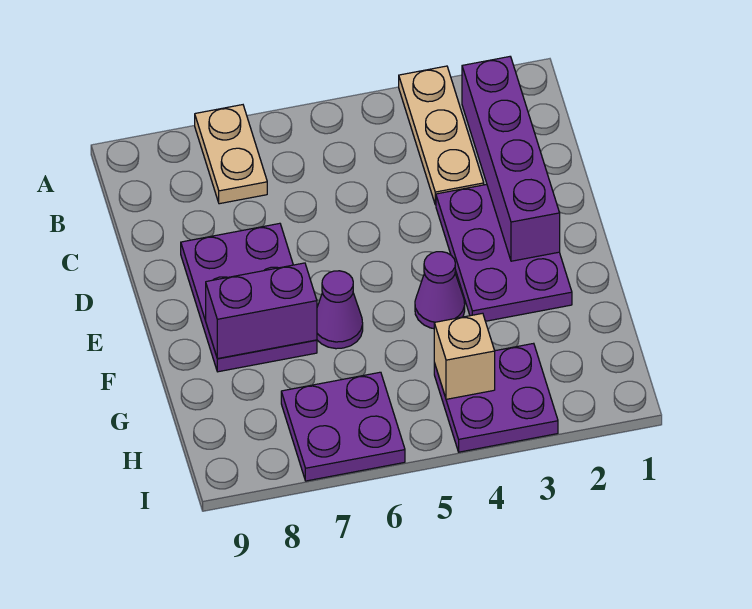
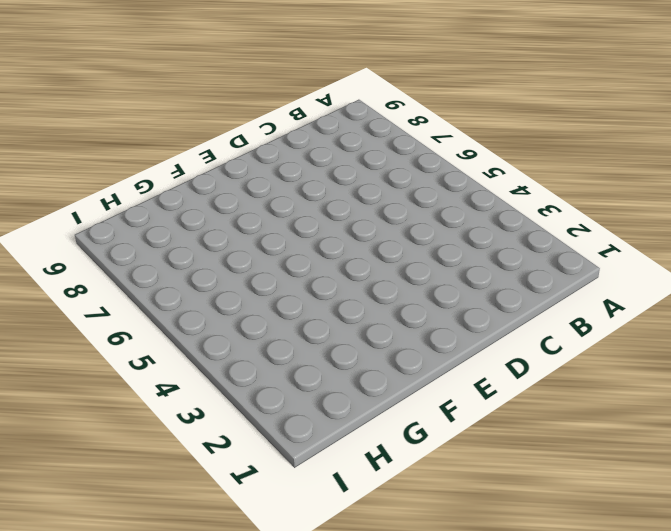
none -> tan plate A3:C3 level 1
none -> tan plate A7:B7 level 1

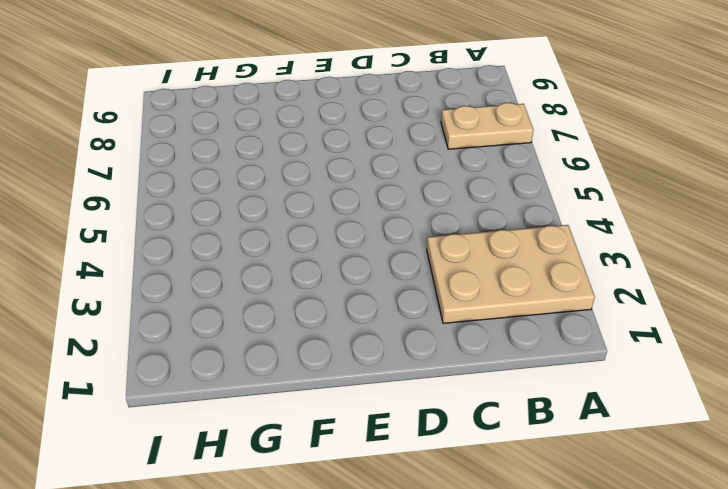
tan plate A2:C3 level 1 -> tan plate A3:C3 level 1
none -> purple plate D2:F3 level 1
none -> purple plate D7:F8 level 1

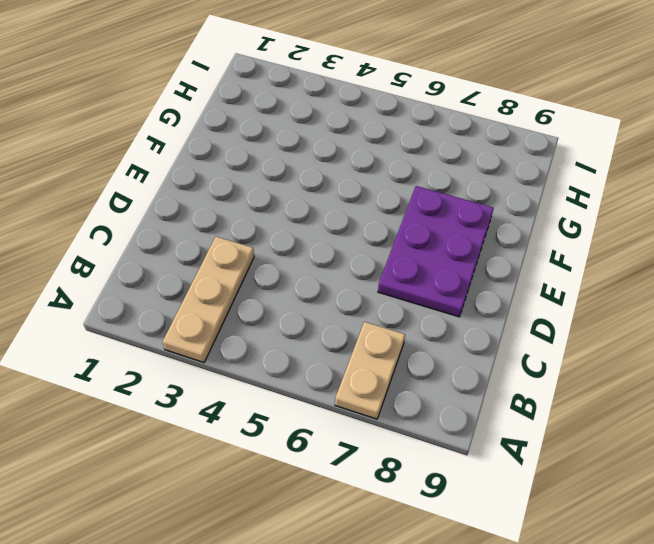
none -> purple plate D2:F3 level 1
none -> purple cone F4 level 1

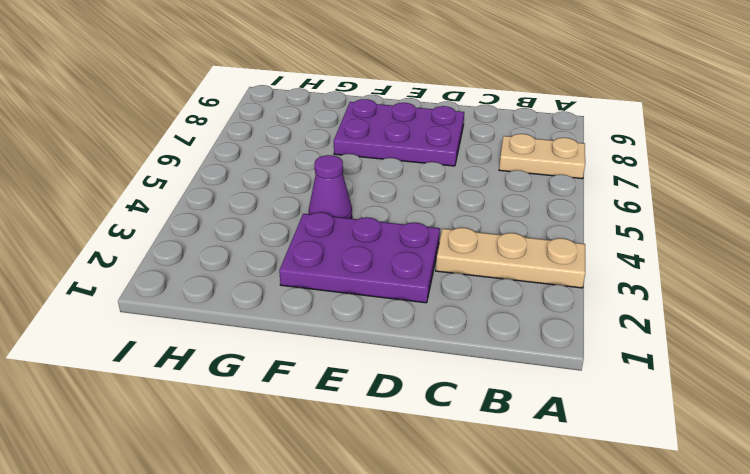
none -> purple cone F6 level 1
none -> purple plate H3:I4 level 1

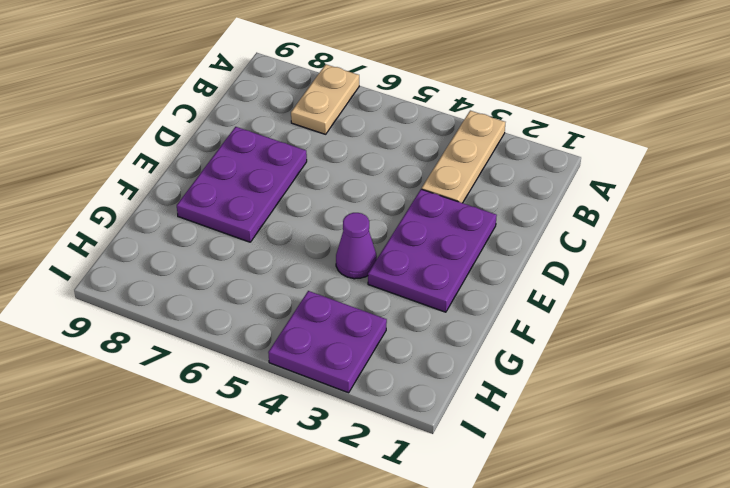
none -> purple cone F6 level 1
none -> purple plate H6:I7 level 1

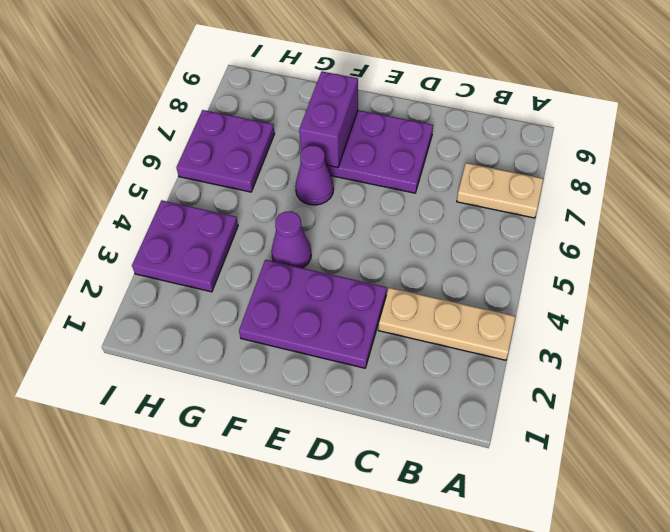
none -> purple brick B2:E2 level 2
none -> tan brick H4 level 2

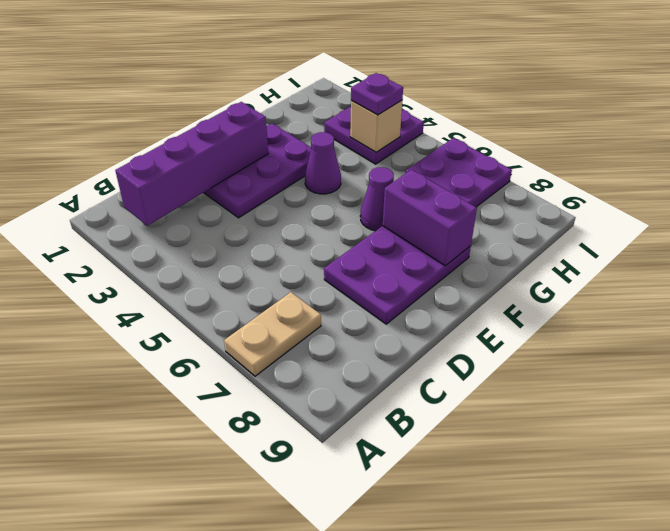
purple plate H4 level 3 -> none
none -> tan plate A3:C3 level 1

